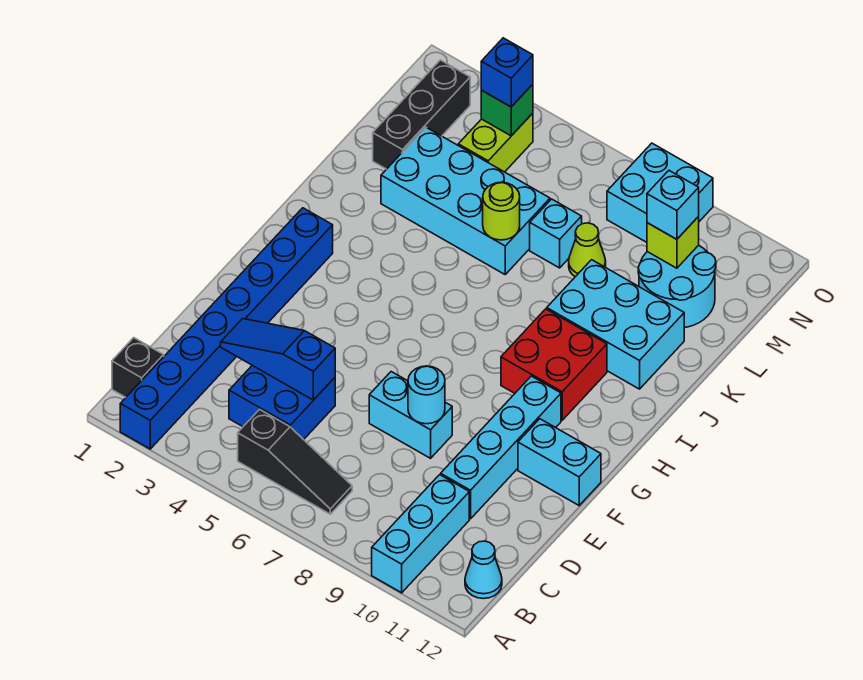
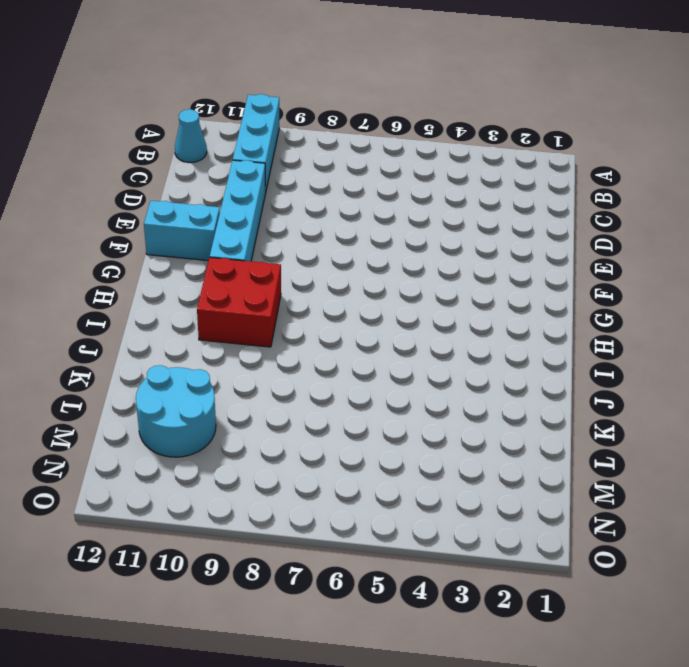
none -> blue brick A2:H2 level 1
none -> black brick B1 level 1
none -> black slope B5:B7 level 1 top 5

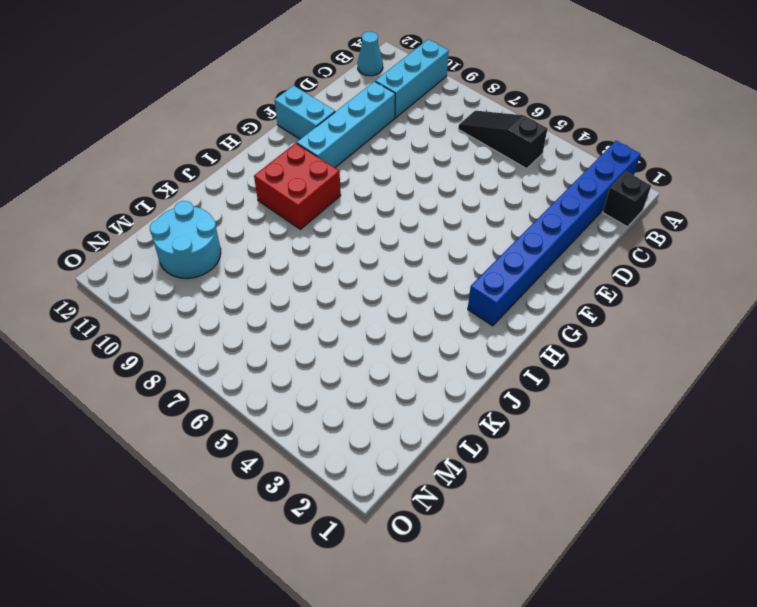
none -> blue brick C4:D5 level 1
none -> cyan brick E7:E8 level 1
none -> cyan brick J9:K11 level 1

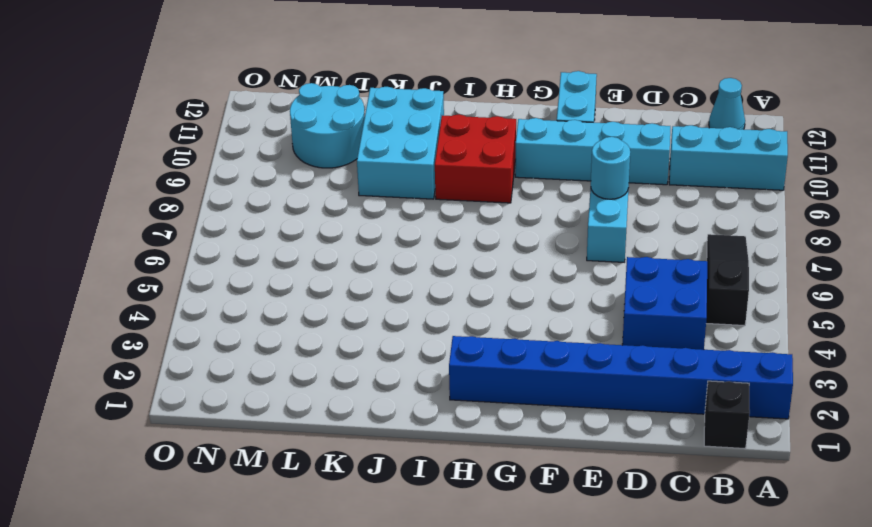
none -> cyan brick K3:L6 level 1
none -> black brick L2:N2 level 1
none -> cyan brick L7 level 1

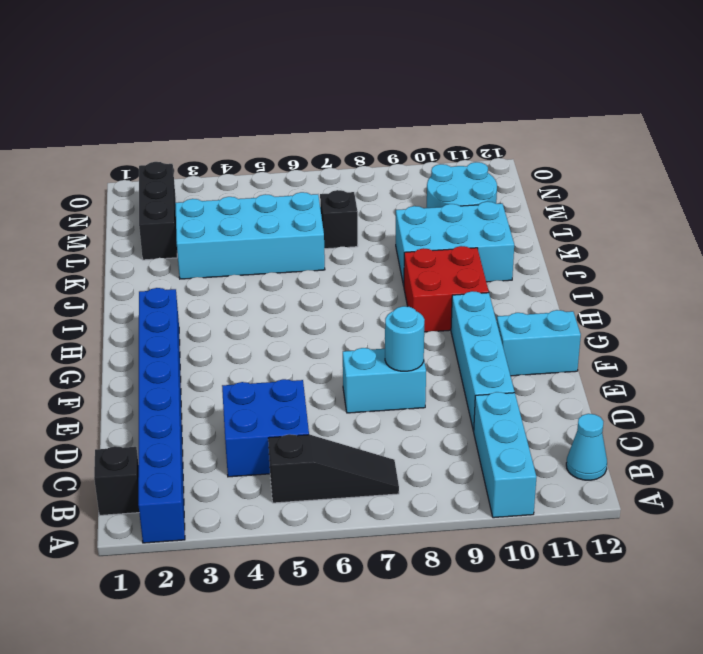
black brick L7 level 1 -> cyan brick L7 level 1
none -> lime cone L8 level 1
none -> lime brick M4:N4 level 1
none -> cyan brick N8:O9 level 1

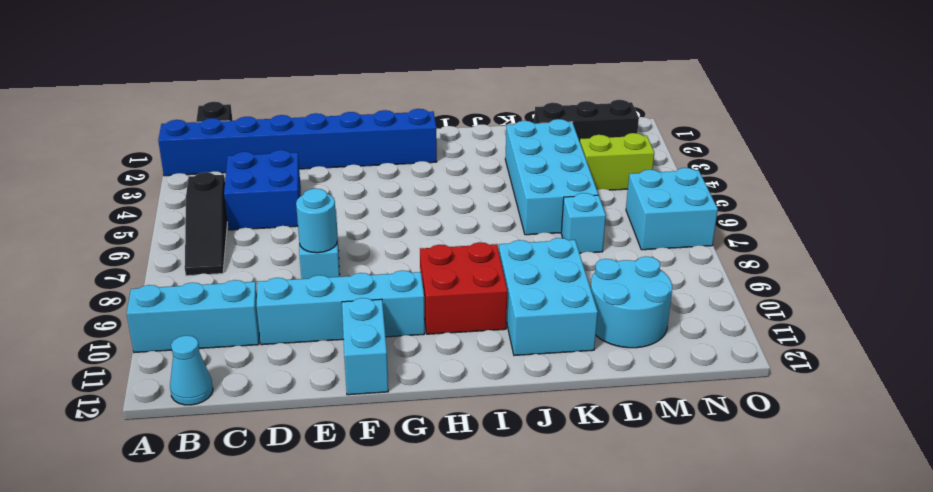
cyan brick N6:O7 level 1 -> cyan brick N8:O9 level 1
none -> lime cone L8 level 1
none -> blue slope D3:D5 level 2 top 5
none -> lime round brick K6 level 2

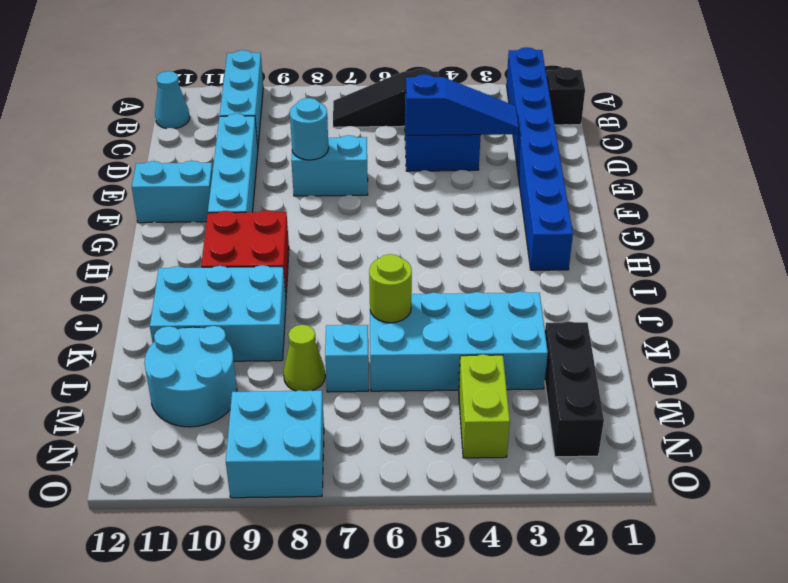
none -> lime brick M10 level 2
none -> green brick N4 level 2
none -> cyan brick M10 level 3

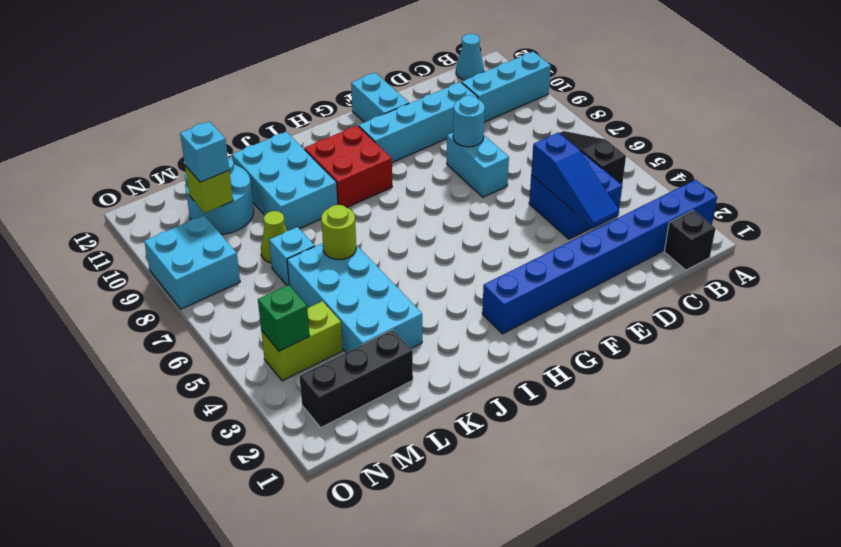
none -> blue brick N4 level 3

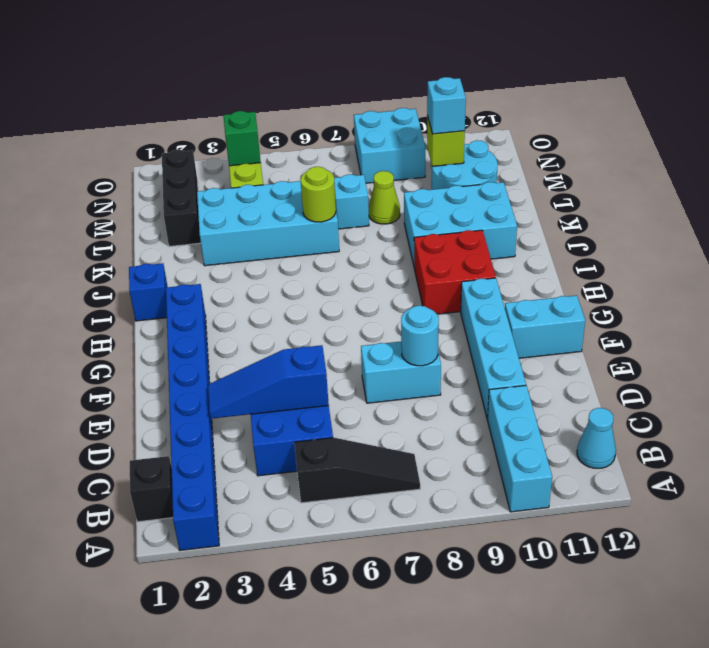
blue brick I1 level 1 -> blue brick N4 level 3

